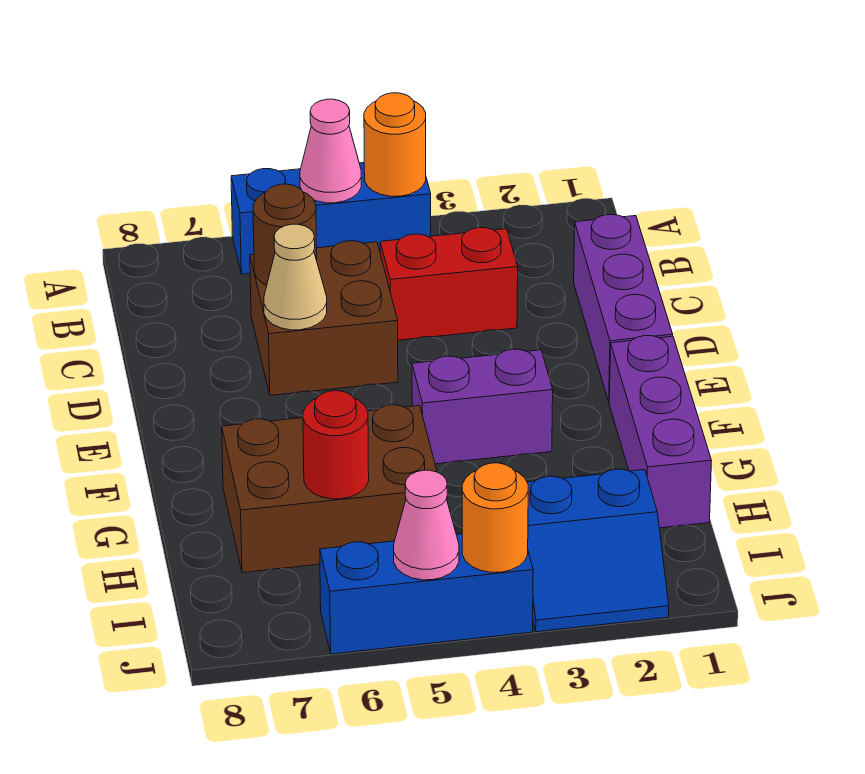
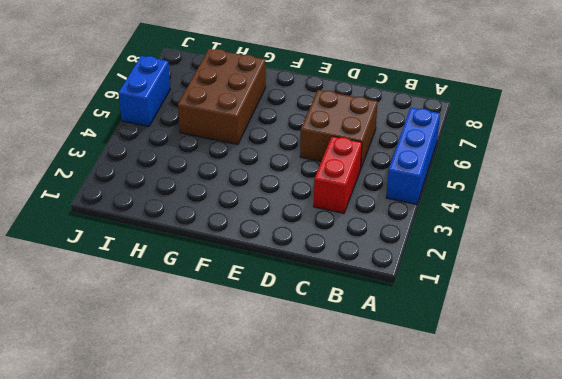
blue brick J5:J6 level 1 -> blue brick J4:J6 level 1
none -> purple brick C1:E1 level 1
none -> purple brick F1:H1 level 1
none -> purple brick F3:F4 level 1

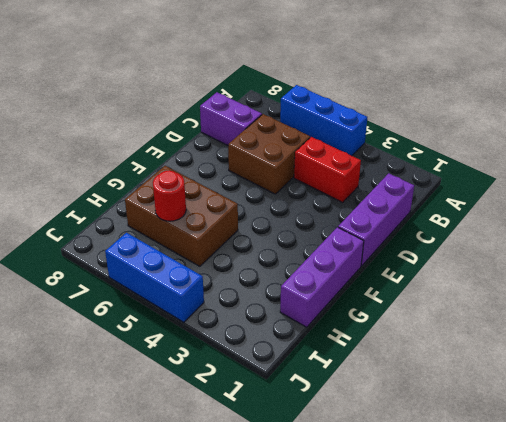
purple brick C7:C8 level 1 -> purple brick F3:F4 level 1
none -> blue slope I2:J3 level 1 top I
none -> orange round brick A4 level 2
none -> pink cone A5 level 2

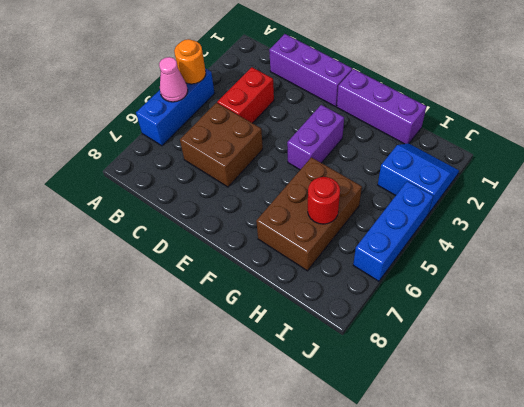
blue slope I2:J3 level 1 top 3 -> blue slope I2:J3 level 1 top I
none -> brown round brick C6 level 2
none -> tan cone D6 level 2
none -> orange round brick J4 level 2

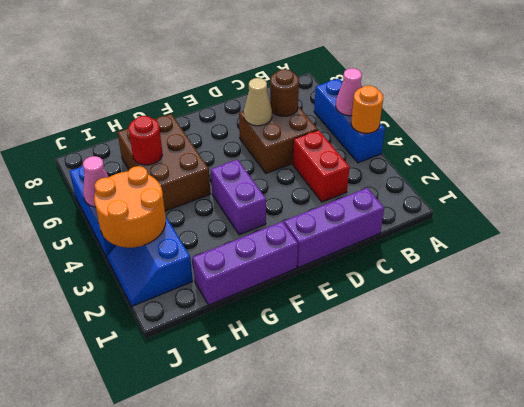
orange round brick I3:J4 level 2 -> orange round brick J4 level 2

